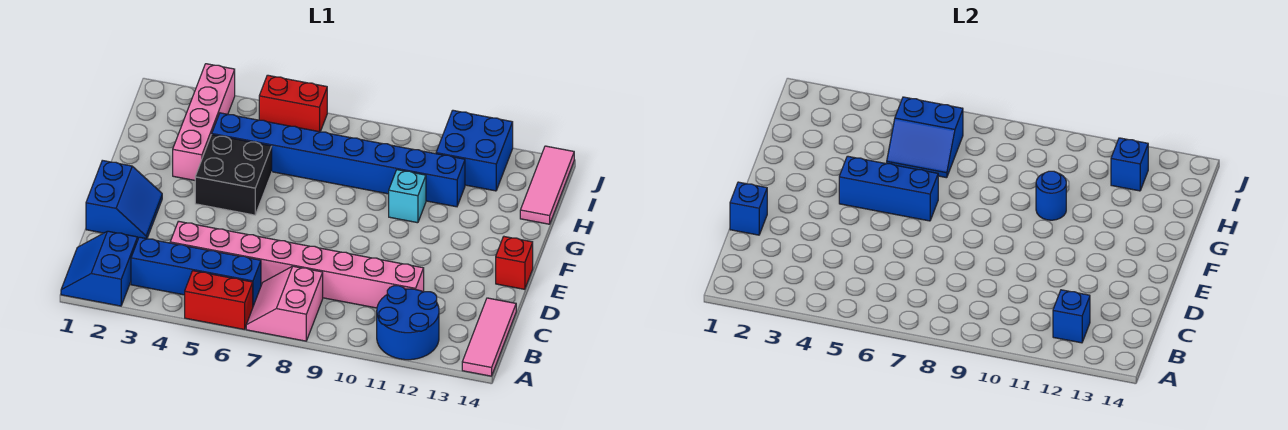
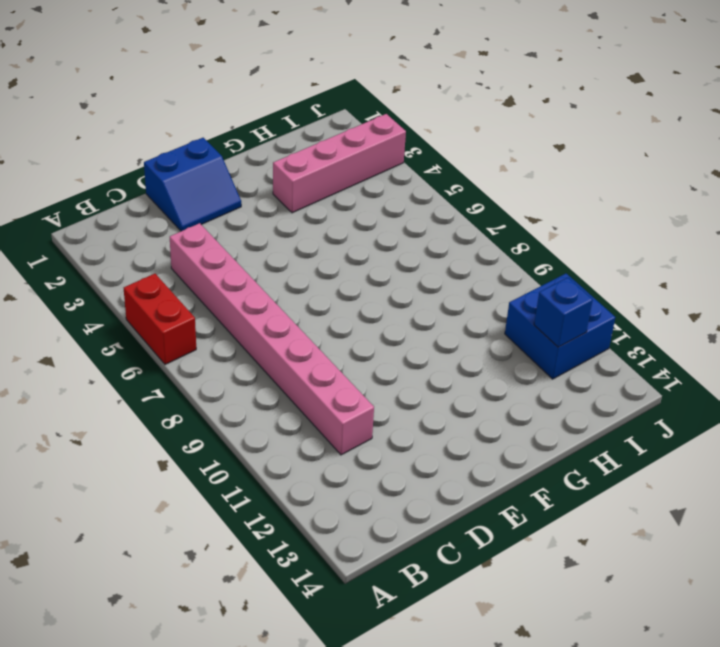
none -> blue slope A1:B2 level 1 top 2
none -> pink slope A7:B8 level 1 top 8
none -> blue round brick A11:B12 level 1

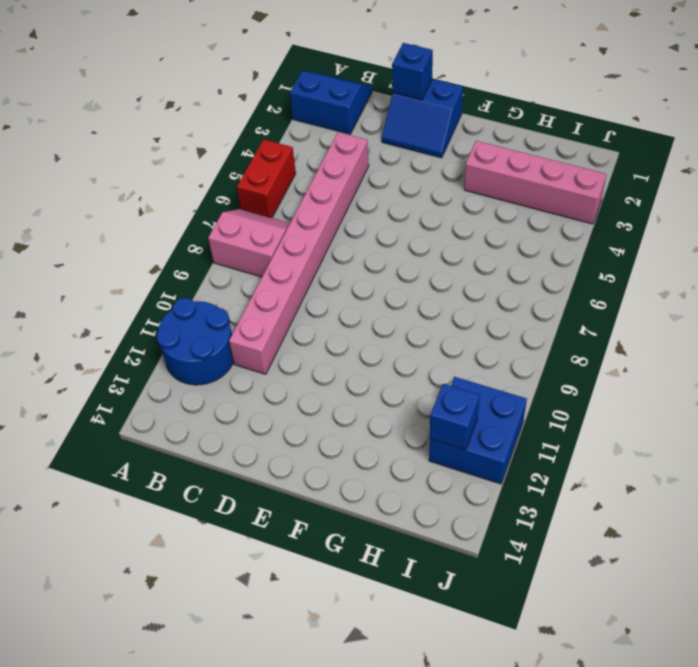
none -> pink tile A14:C14 level 1
none -> blue brick B3:B6 level 1
none -> red brick E14 level 1

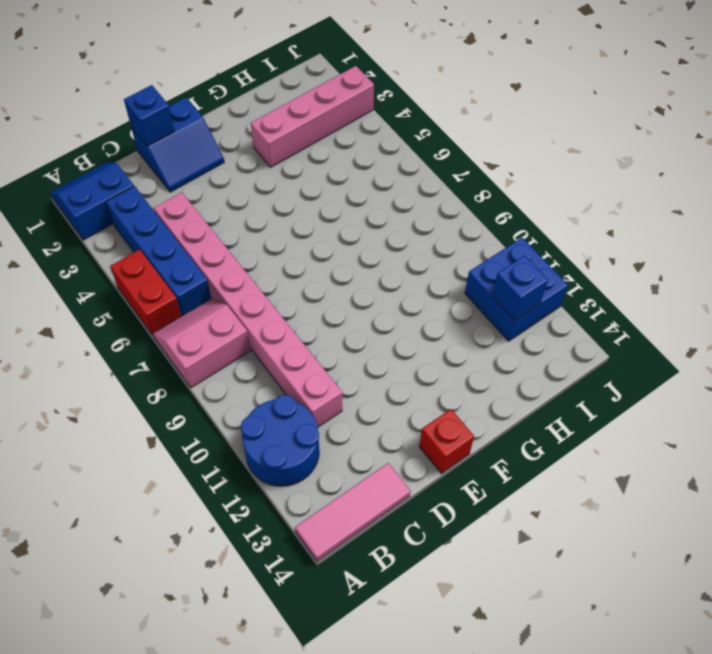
none -> black brick F4:G5 level 1
none -> cyan brick G10 level 1
none -> blue brick H4:H11 level 1

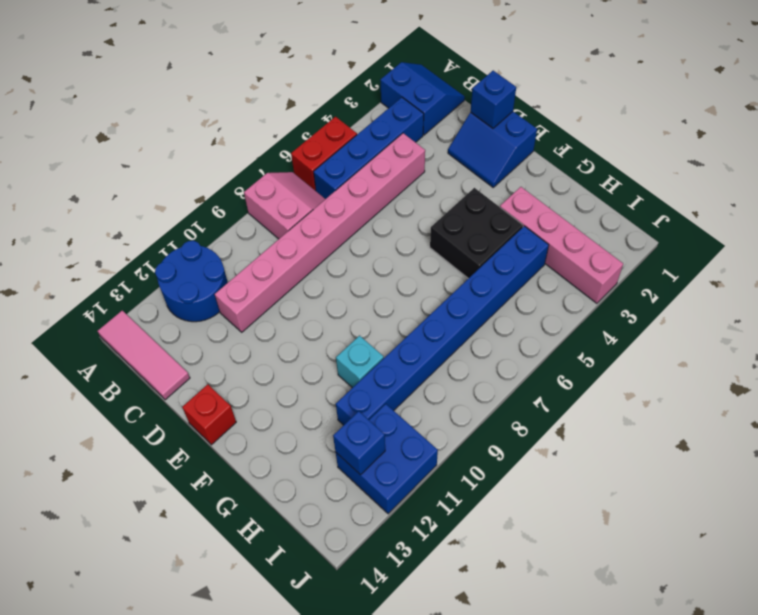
none -> pink tile H14:J14 level 1
none -> red brick J5:J6 level 1
none -> blue brick B12 level 2

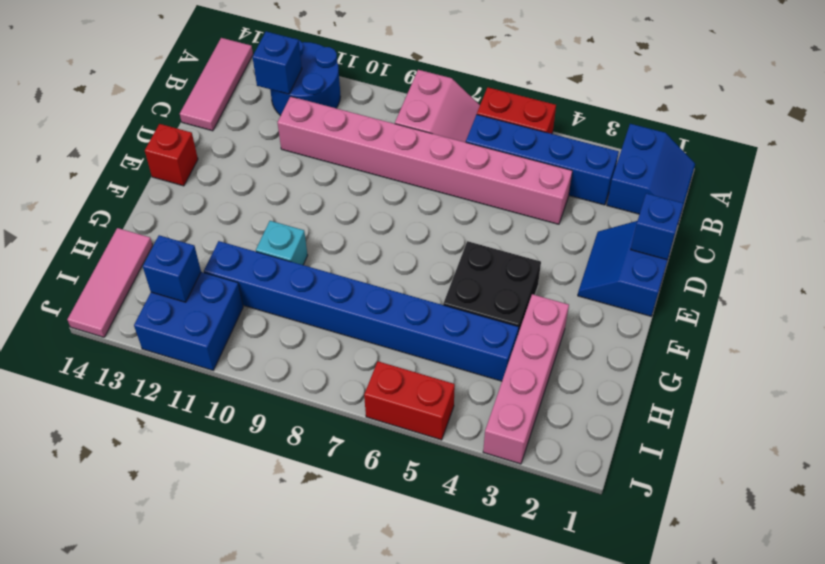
none -> blue brick F4:F6 level 2
none -> blue round brick G10 level 2
none -> blue slope H5:I6 level 2 top I

